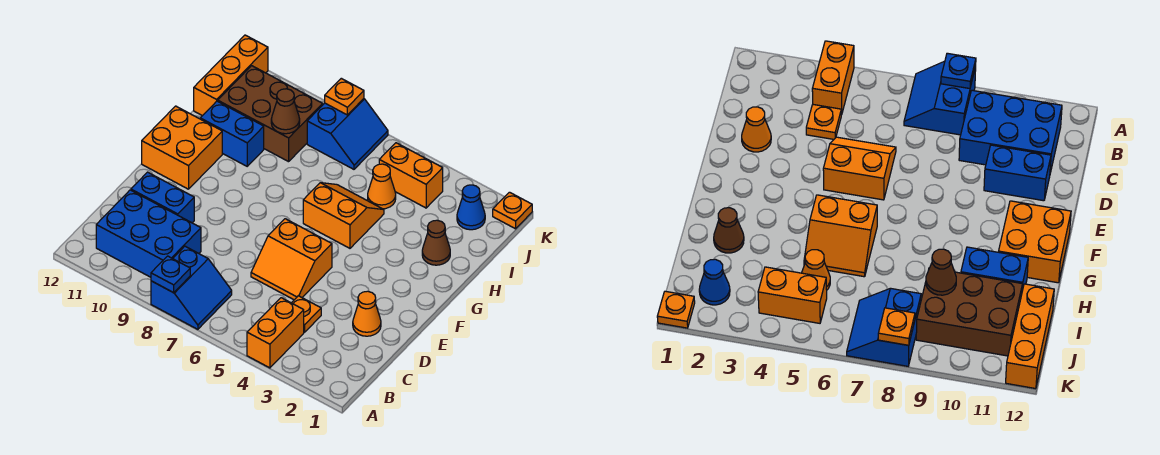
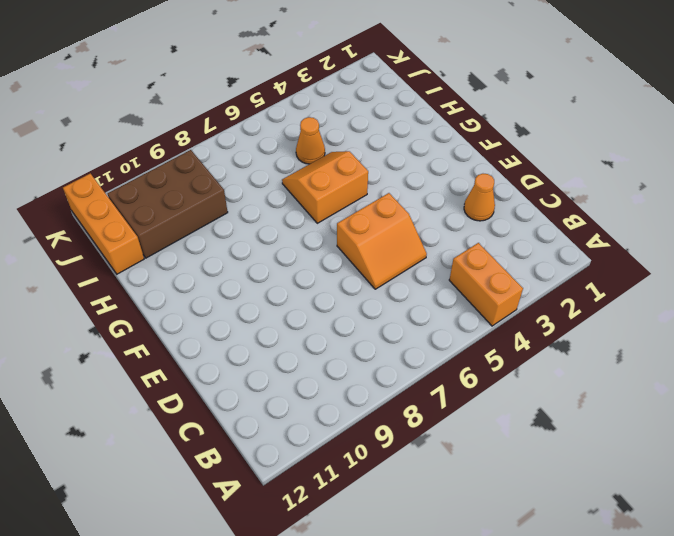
none -> blue slope A7:B8 level 1 top 8
none -> blue brick B9:C11 level 1
none -> orange plate C4 level 1

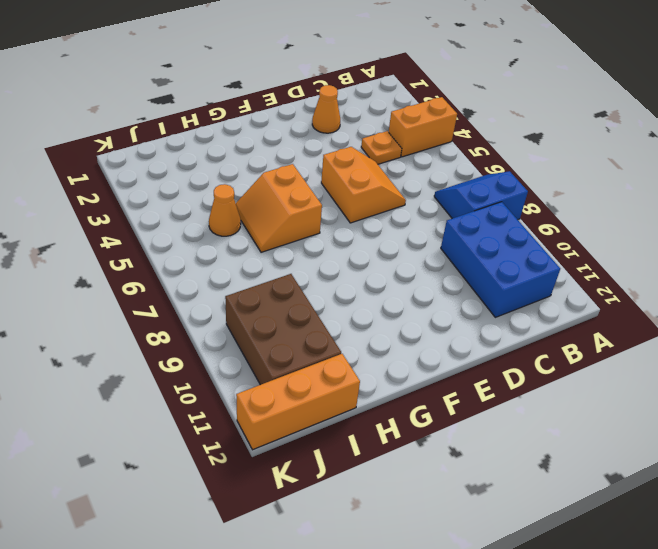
none -> blue brick D10:D11 level 1
none -> orange brick F11:G12 level 1
none -> brown cone H2 level 1

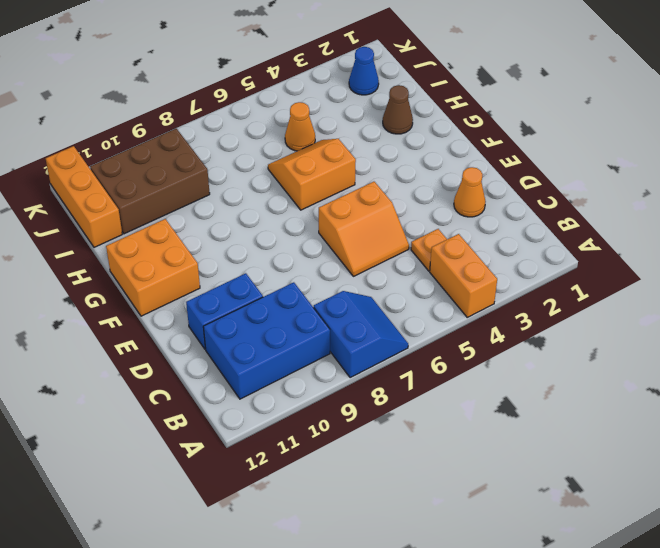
none -> blue brick H10:H11 level 1
none -> orange brick J4:J5 level 1
none -> blue slope J7:K8 level 1 top 8

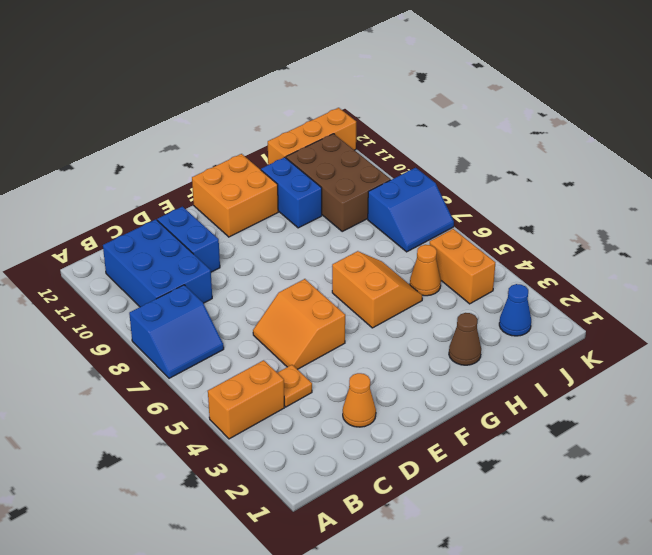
none -> orange plate K1 level 1
none -> blue plate A8 level 2
none -> brown cone I9 level 2

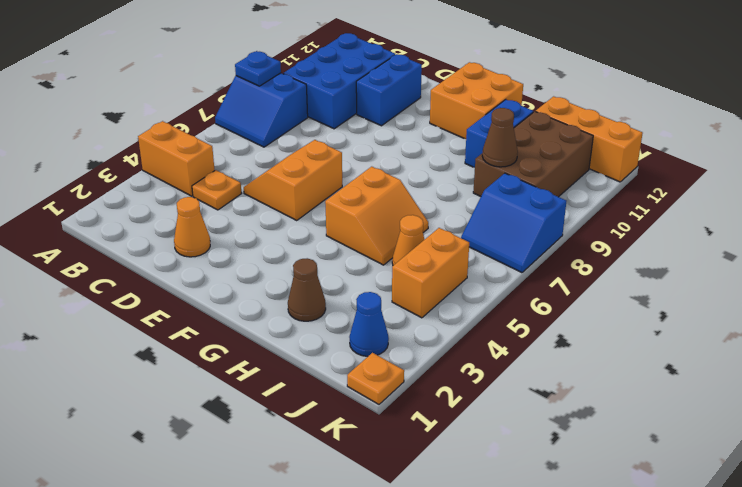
none -> orange plate K8 level 2

